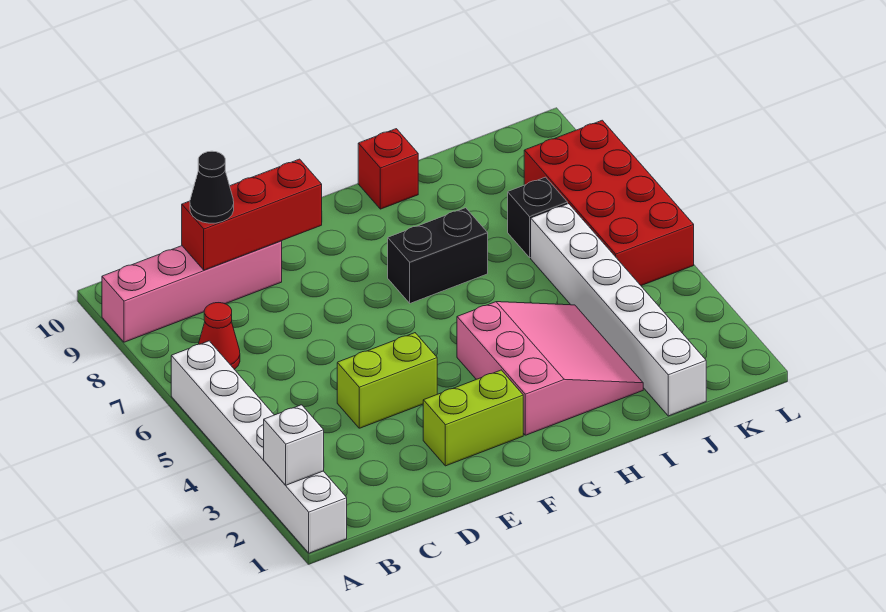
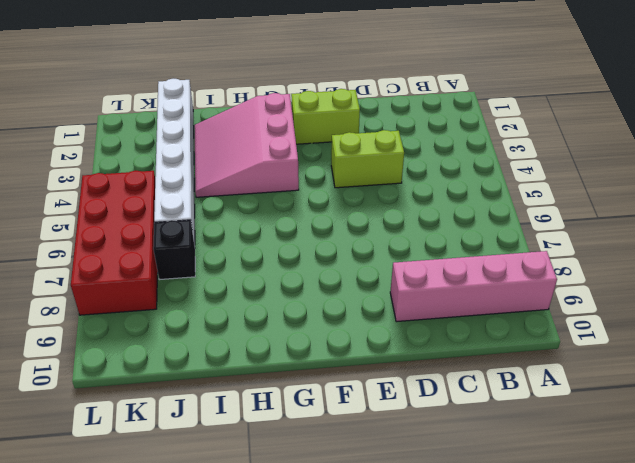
none -> white brick A1:A6 level 1
none -> red cone B7 level 1
none -> black brick G7:H7 level 1

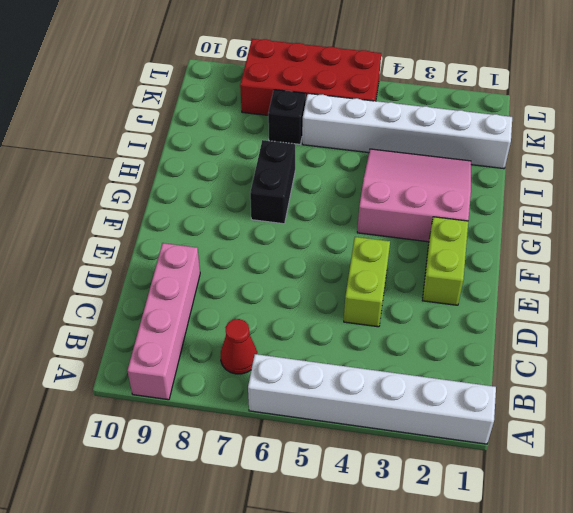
none -> red brick H10 level 1
none -> white brick A2 level 2
none -> red brick C9:E9 level 2

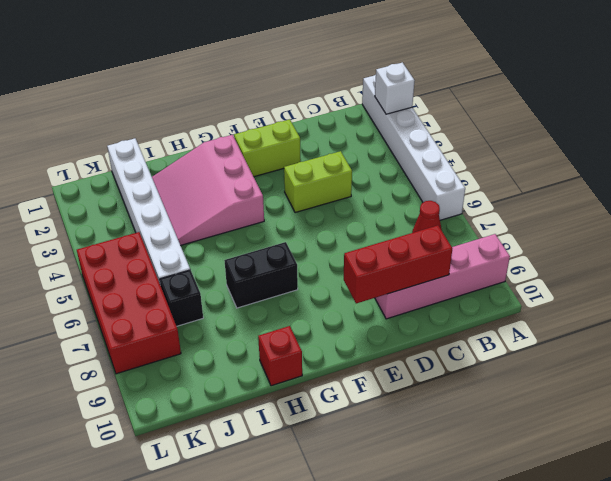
none -> black cone C9 level 3

